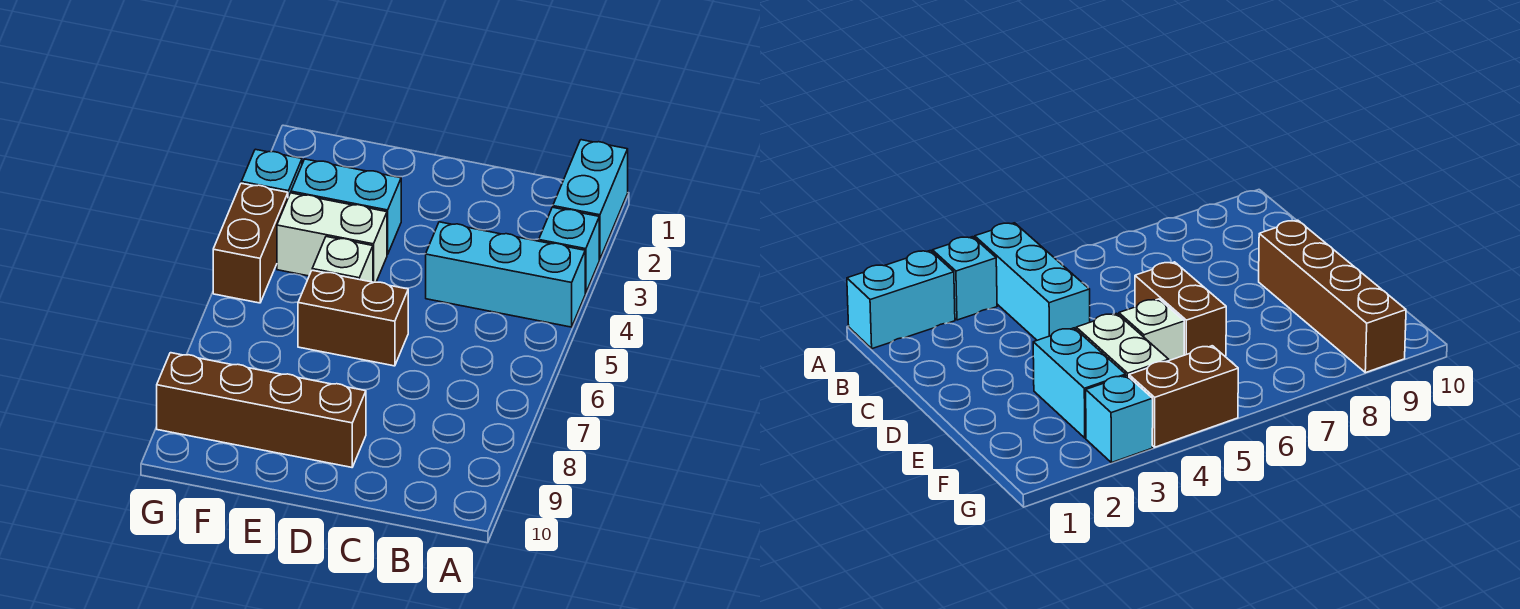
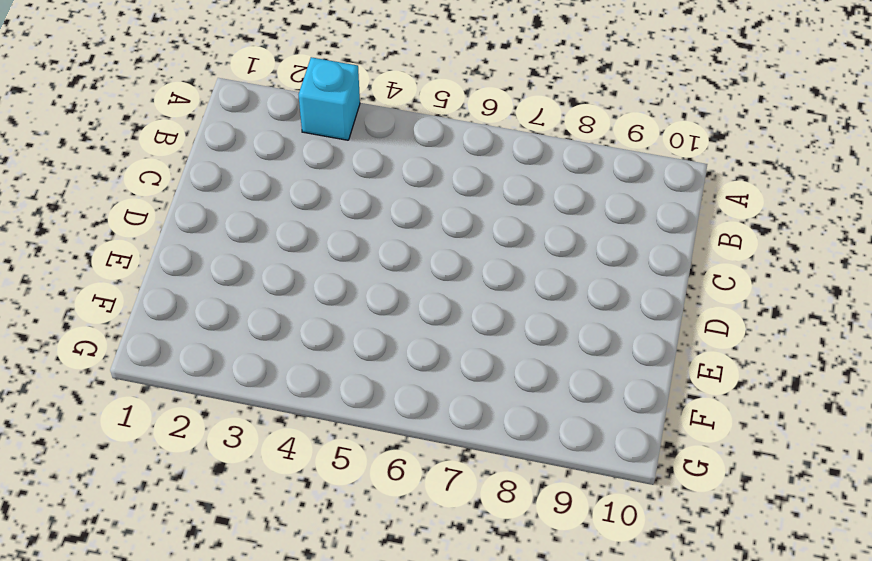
none -> cyan brick A1:A2 level 1
none -> cyan brick A4:C4 level 1

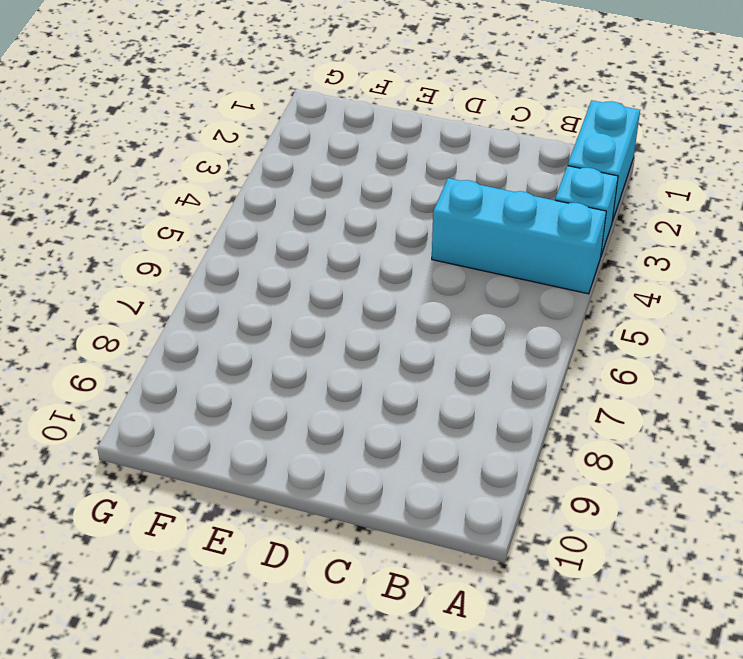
none -> brown brick D6:E6 level 1
none -> brown brick D9:G9 level 1

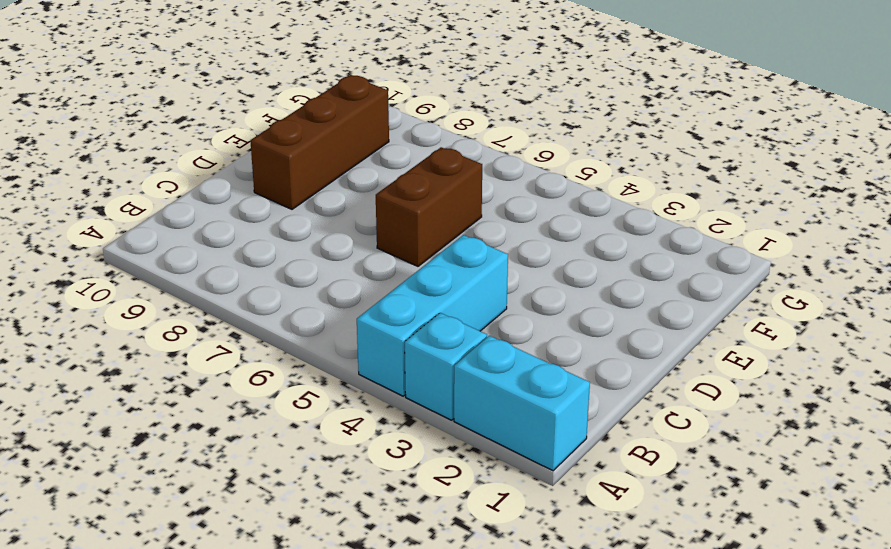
brown brick D9:F9 level 1 -> brown brick D9:G9 level 1
none -> cyan brick E3:F3 level 1
none -> white brick E4:F4 level 1

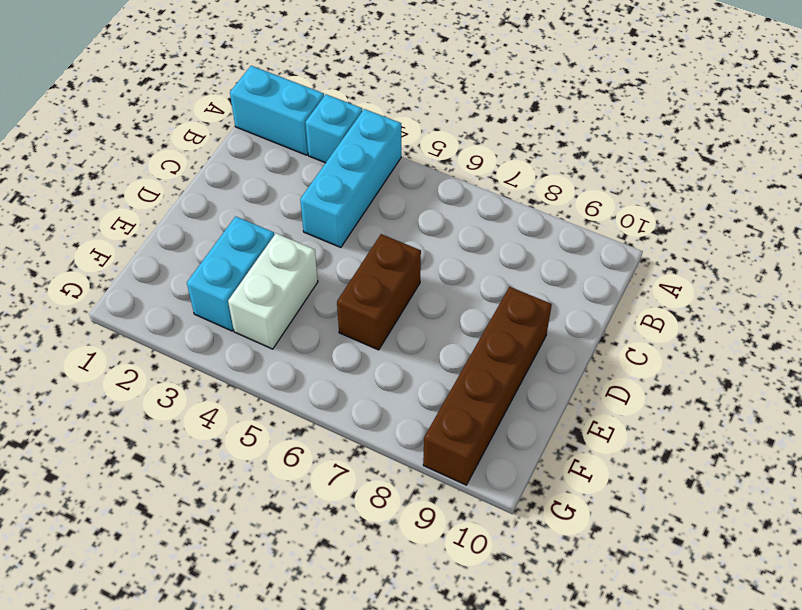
none -> white brick E5 level 1
none -> cyan brick G3 level 1

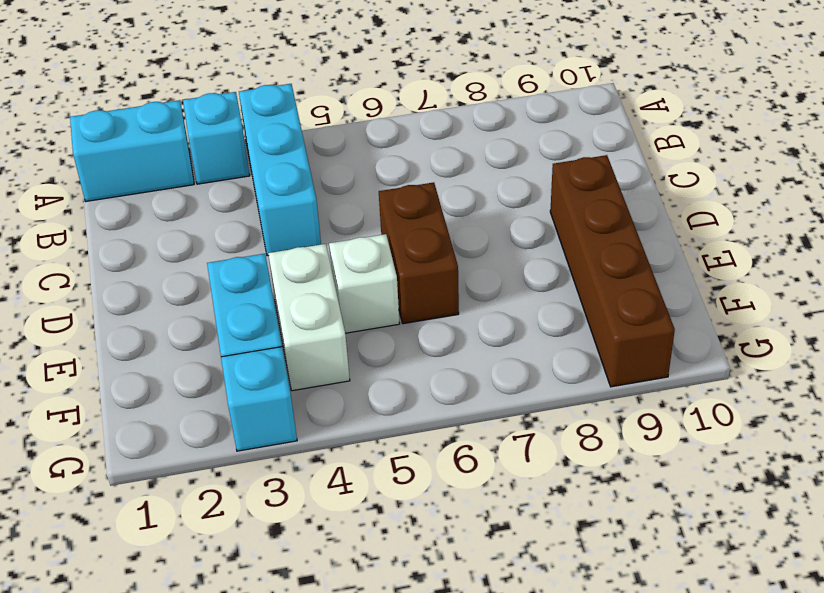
none -> brown brick G4:G5 level 1

